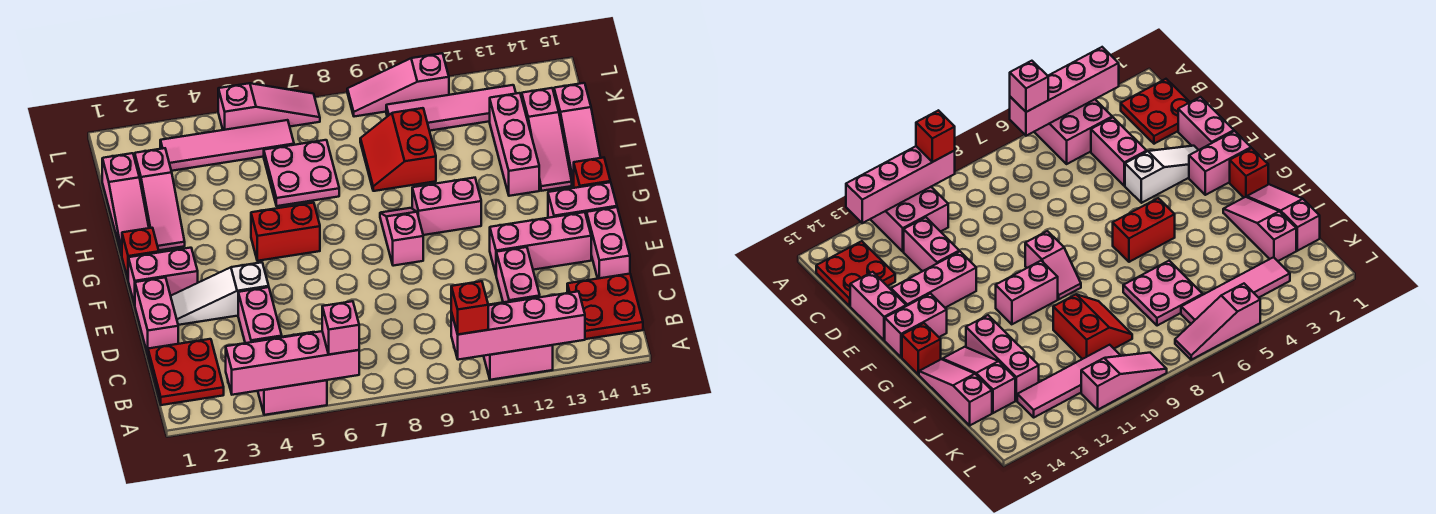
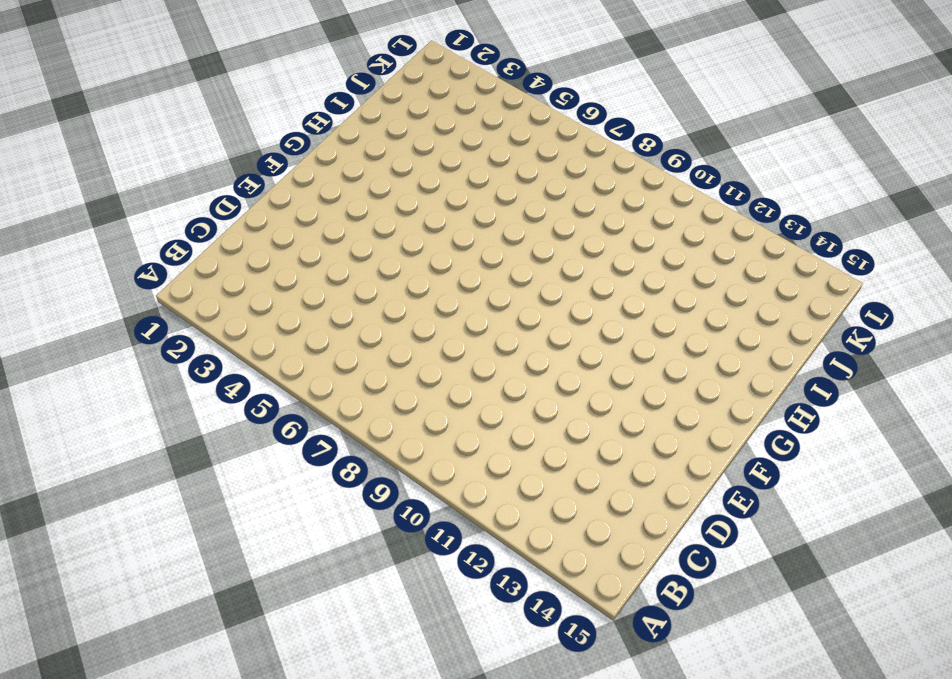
none -> pink brick A4:B5 level 1
none -> pink brick A11:B12 level 1
none -> red plate B1:C2 level 1
none -> red plate B14:C15 level 1

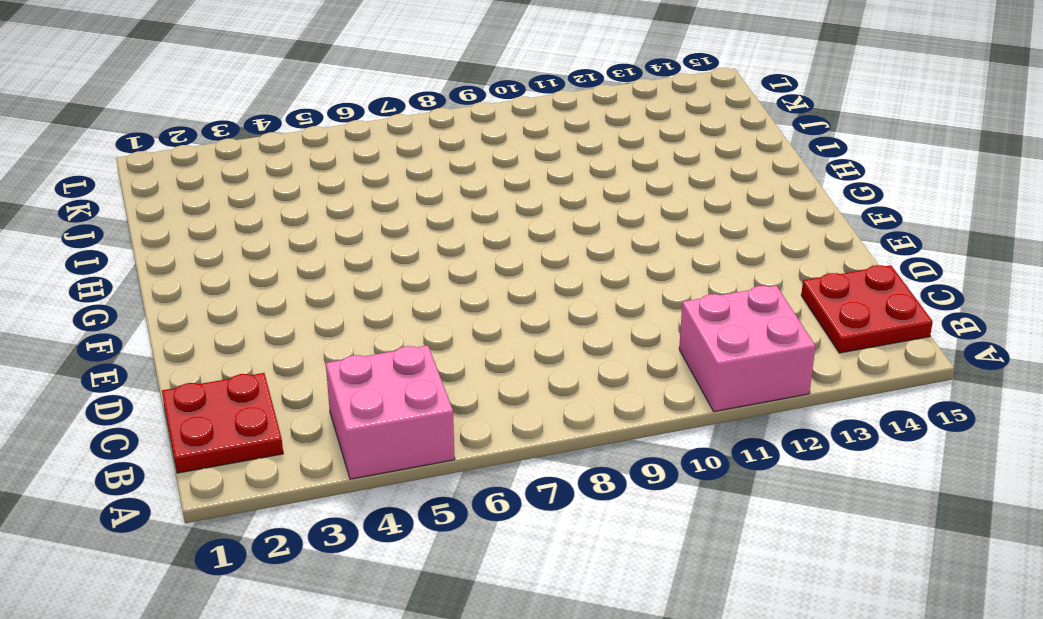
none -> pink brick C4:D4 level 1
none -> pink brick C12:D12 level 1
none -> pink brick D1:E1 level 1
none -> pink brick D15:E15 level 1

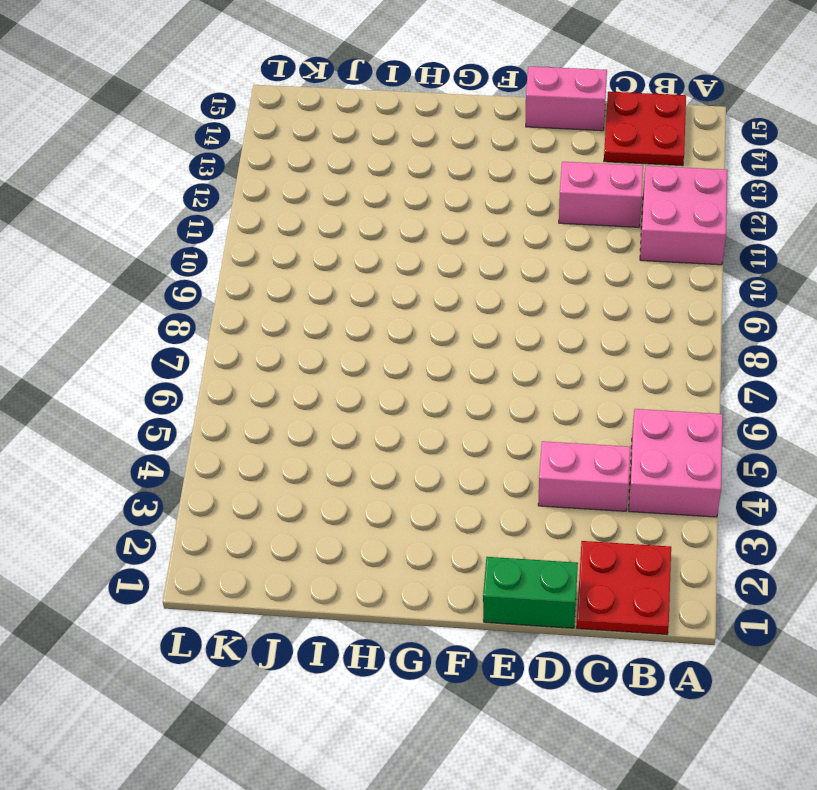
green brick D1:E1 level 1 -> pink brick D1:E1 level 1
none -> white slope E2:E4 level 1 top 4
none -> pink brick E12:E14 level 1
none -> pink brick F1:F2 level 1
none -> pink slope F9:G9 level 1 top F

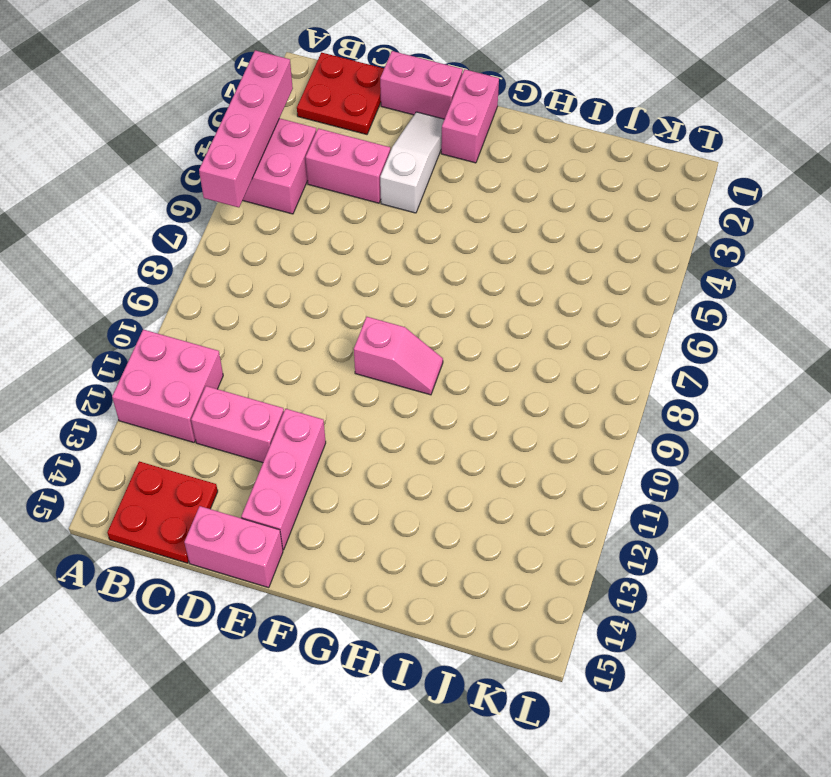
none -> pink brick F14:F15 level 1
none -> red brick G1 level 1
none -> red brick G5:G6 level 1
none -> pink brick G10:G11 level 1

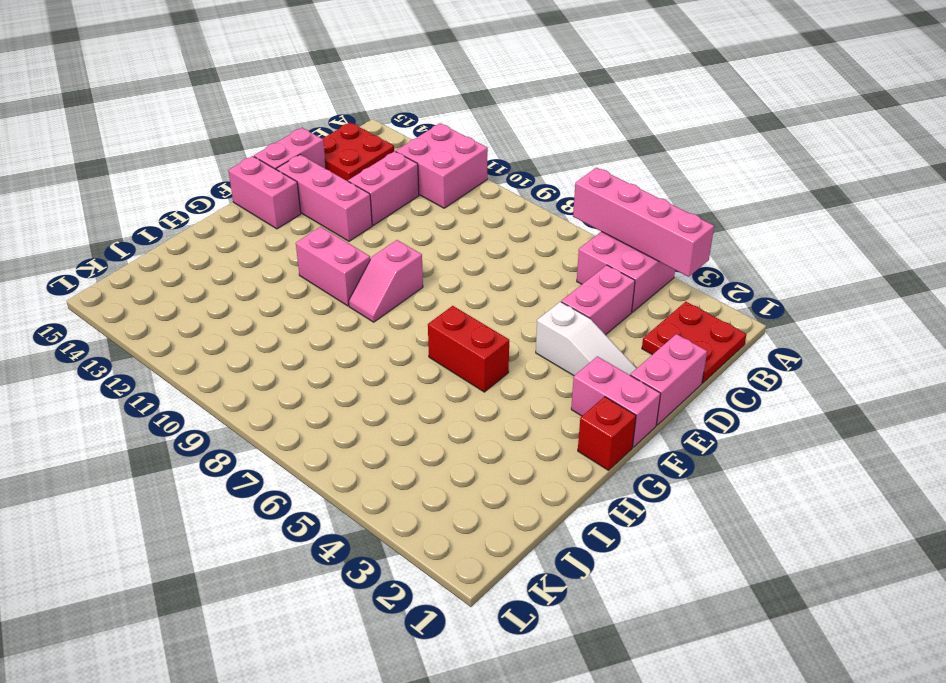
none -> red brick G15 level 1
none -> pink slope H1:J1 level 1 top J
none -> pink slope H2:J2 level 1 top J
none -> pink brick H13:J13 level 1

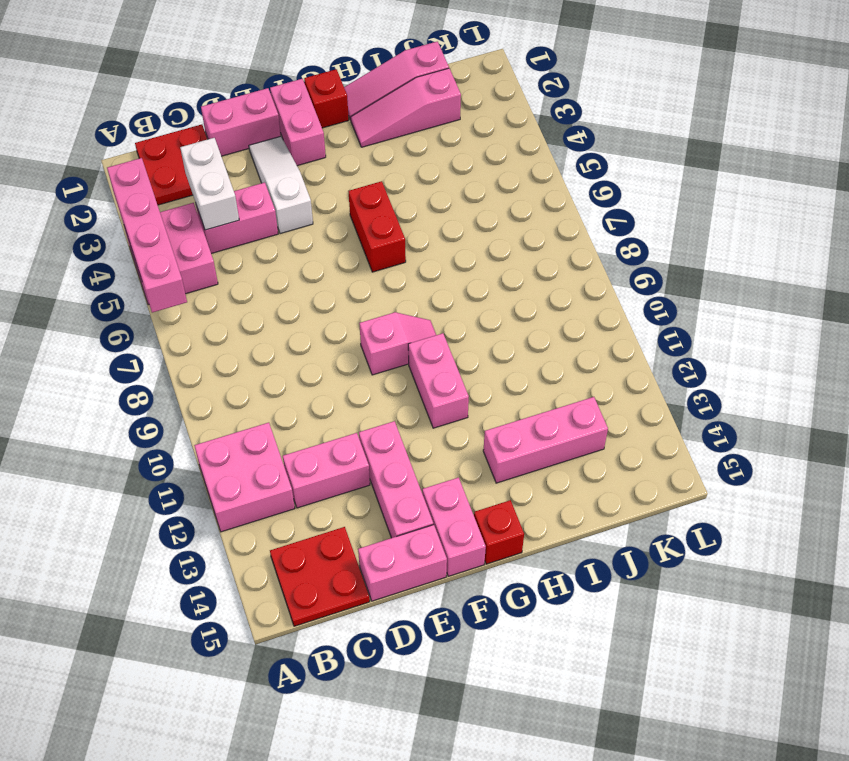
white brick C3:C4 level 2 -> none
none -> pink slope H14:J14 level 1 top J
none -> pink slope H15:J15 level 1 top J
none -> pink plate I6:J7 level 1
none -> red slope I9:J10 level 1 top 10

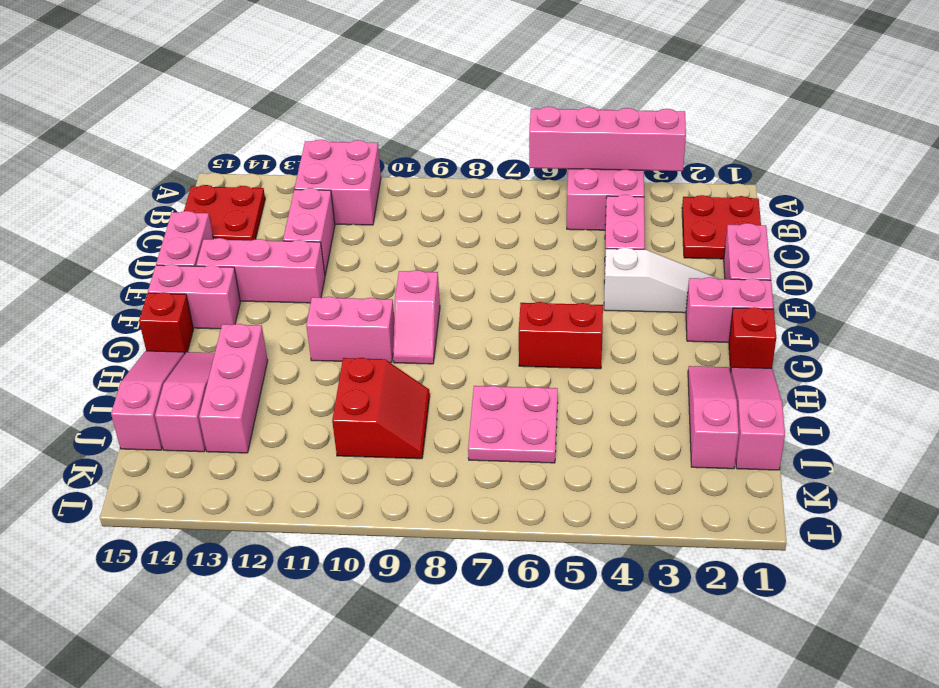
none -> pink tile K3:K6 level 1
none -> pink tile K10:K13 level 1
none -> pink slope L5:L7 level 1 top 5
none -> pink slope L9:L11 level 1 top 11

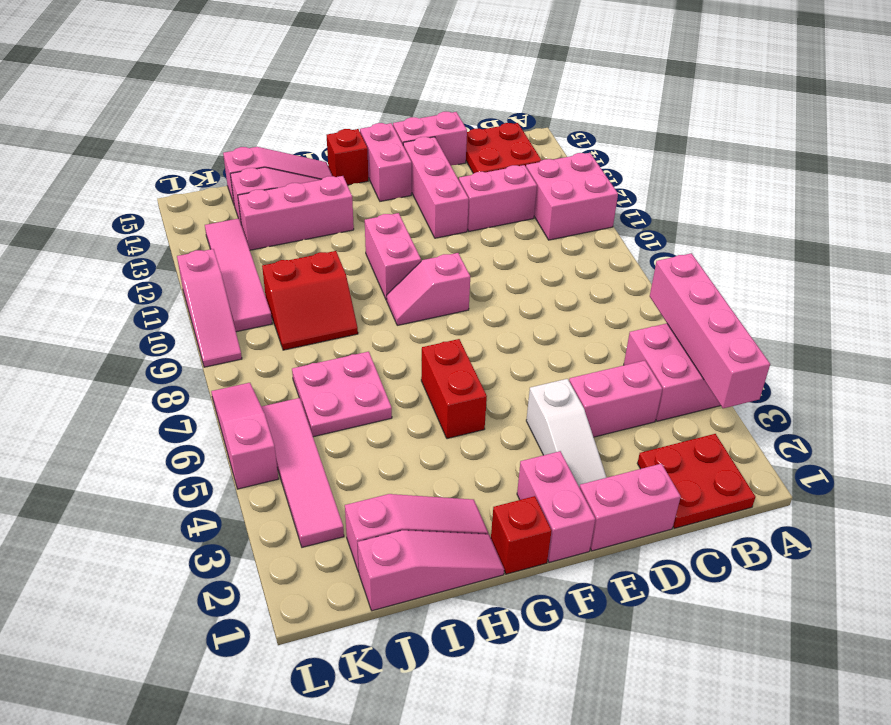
none -> pink brick A10:A13 level 2
none -> pink brick A6 level 3
none -> red brick A10 level 3

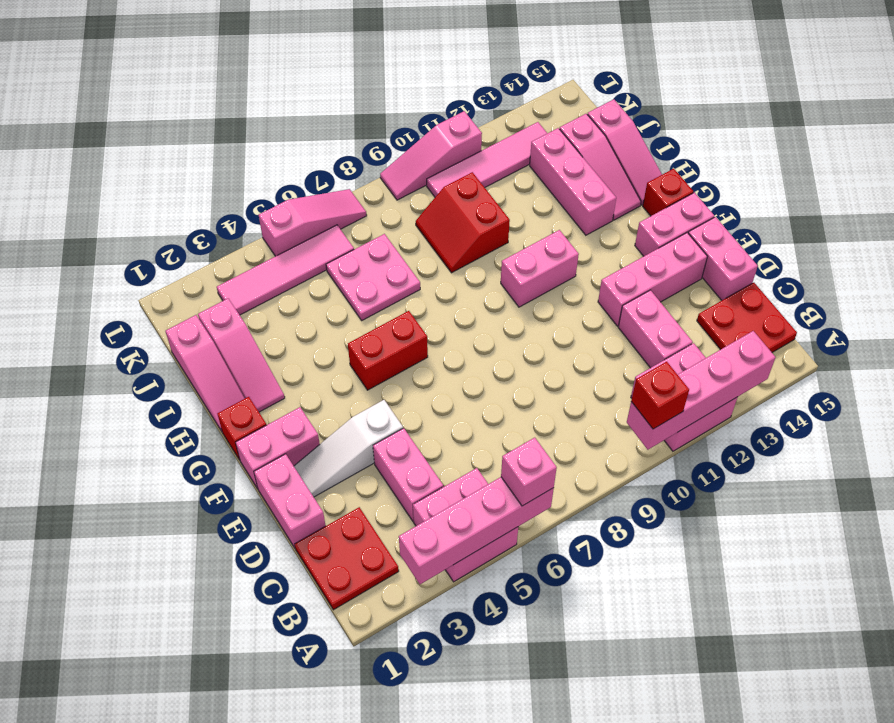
none -> pink slope F9:G9 level 1 top F

